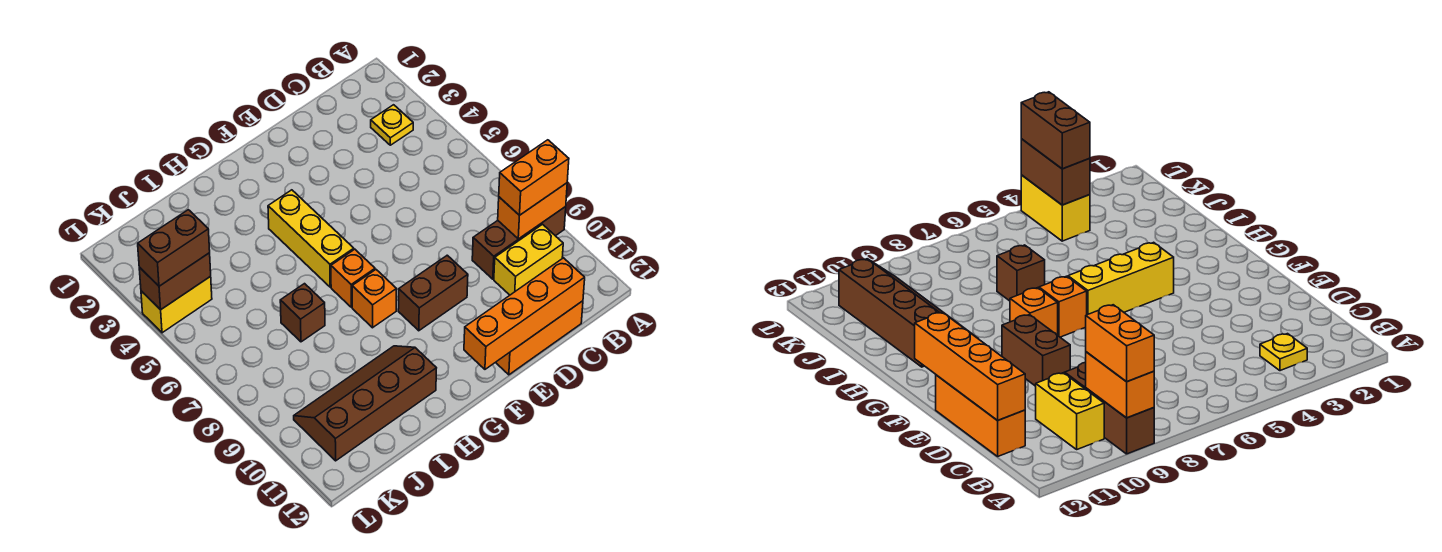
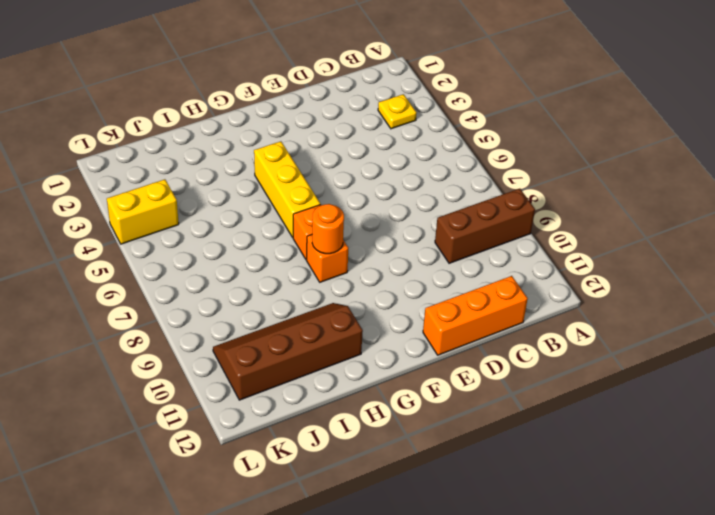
orange round brick G8 level 2 -> none
none -> yellow brick B10:C10 level 1
none -> brown brick E9:F9 level 1
none -> brown brick I7 level 1

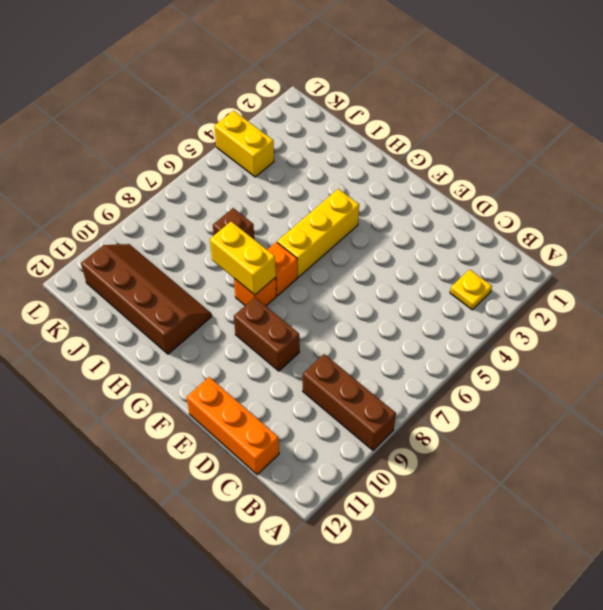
yellow brick G8:H8 level 2 -> yellow brick B10:C10 level 1
none -> orange brick A9:B9 level 2
none -> orange brick C12:F12 level 2
none -> brown brick K4:L4 level 2

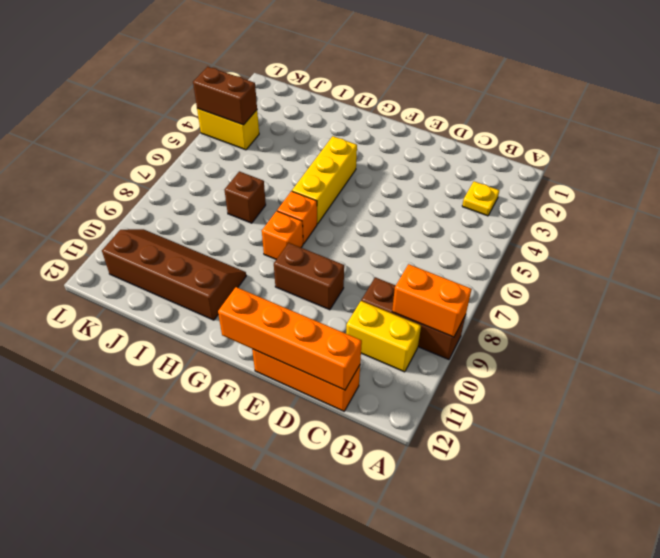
none -> orange brick A9:B9 level 3
none -> brown brick K4:L4 level 3

